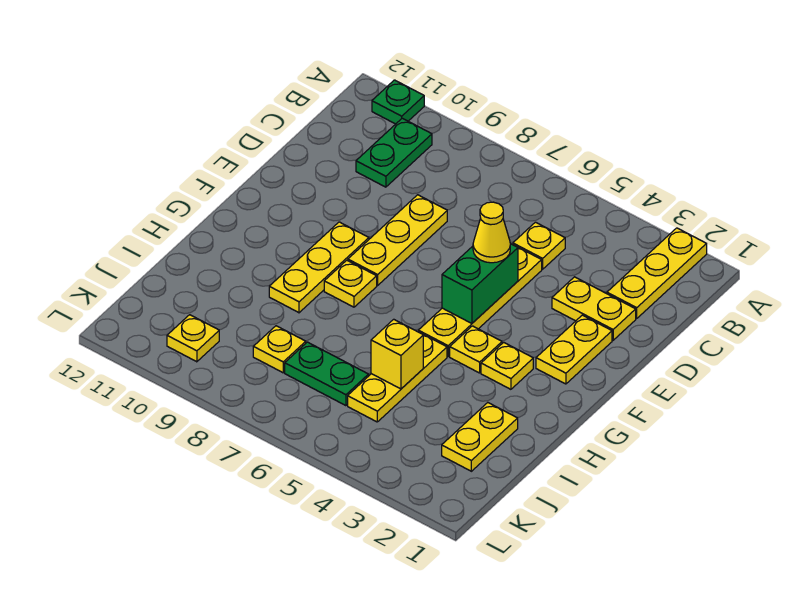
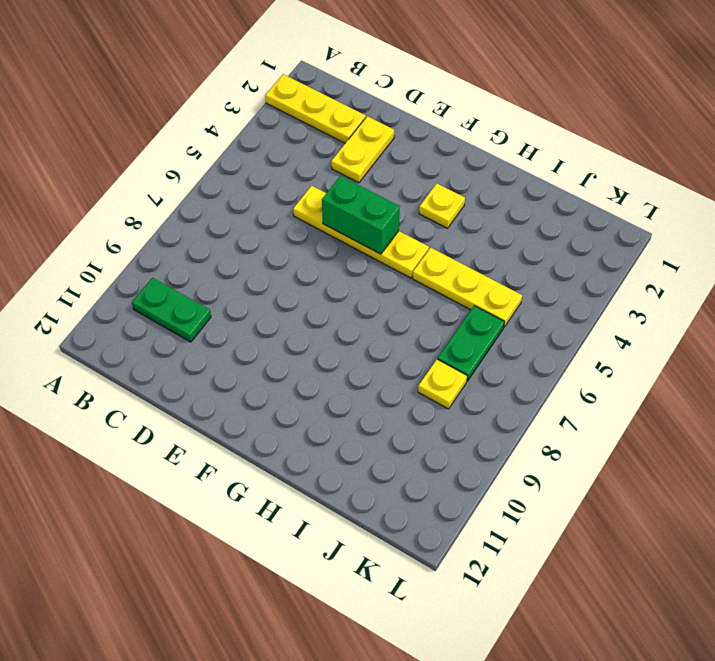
none -> green plate A11 level 1
none -> yellow plate C5 level 1
none -> yellow plate D8:F8 level 1

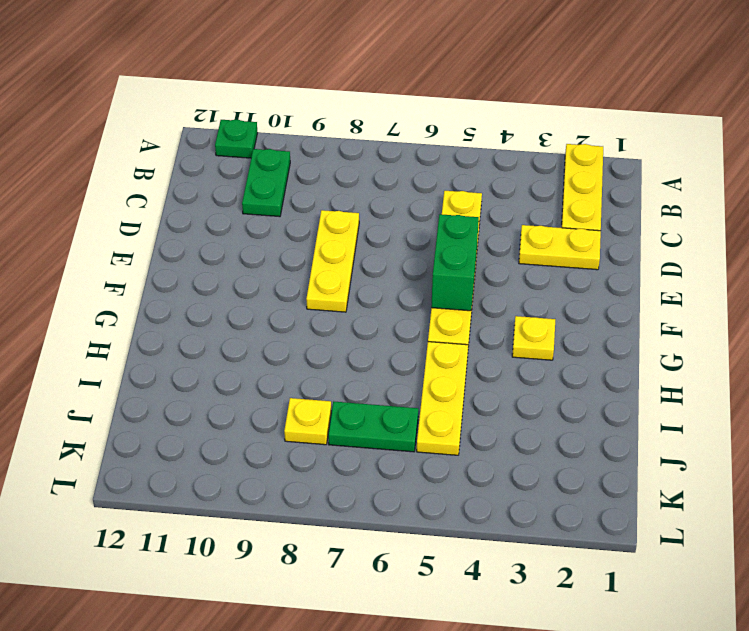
none -> yellow plate E2:F2 level 1
none -> yellow plate F9:H9 level 1
none -> yellow plate G4 level 1

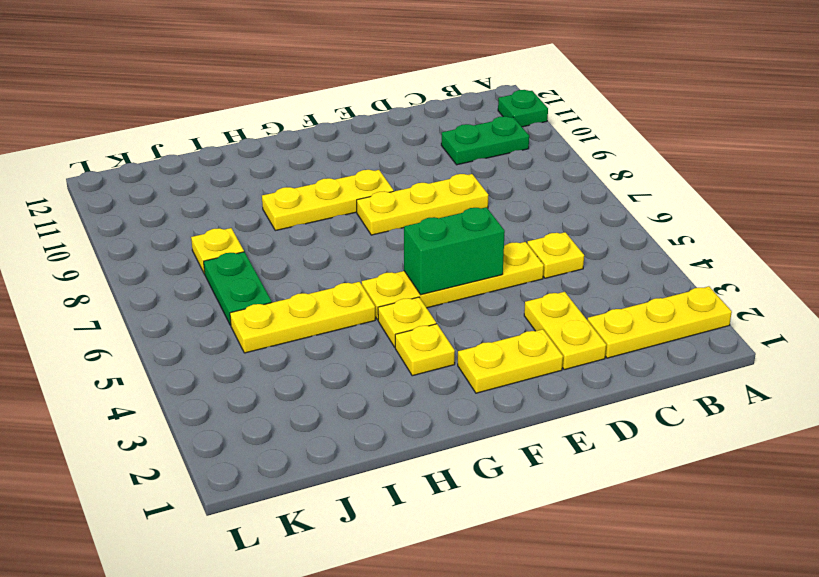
none -> yellow plate G8 level 1
none -> yellow plate I2:J2 level 1
none -> yellow plate K10 level 1

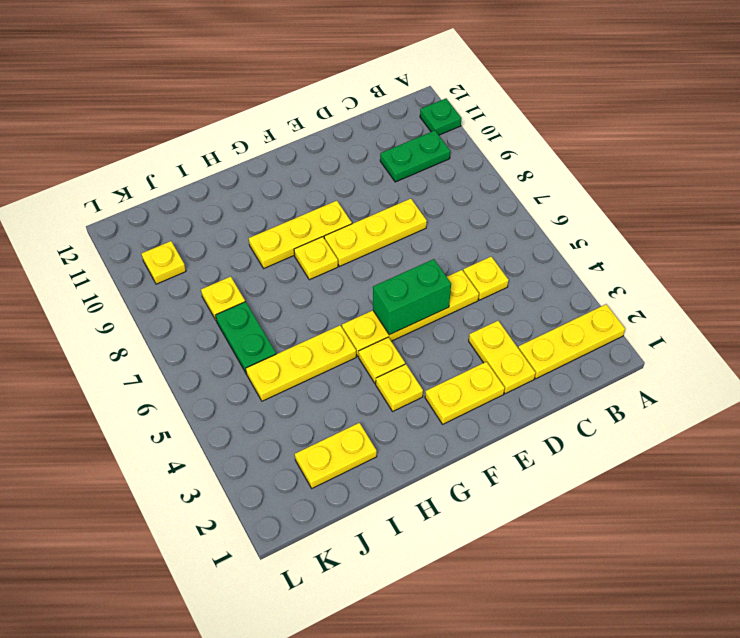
none -> yellow brick I5 level 2
none -> yellow cone E5 level 3

